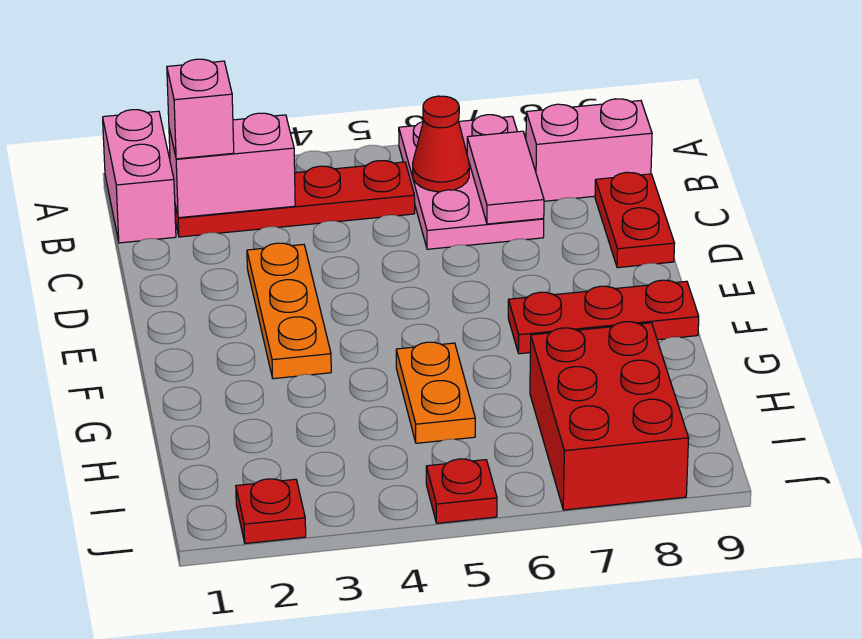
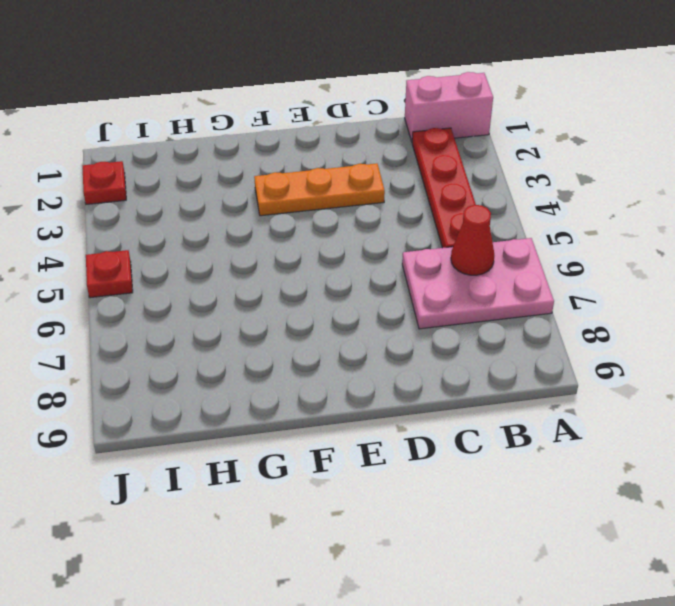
none -> pink brick B8:B9 level 1
none -> red plate C9:D9 level 1
none -> red plate F7:F9 level 1

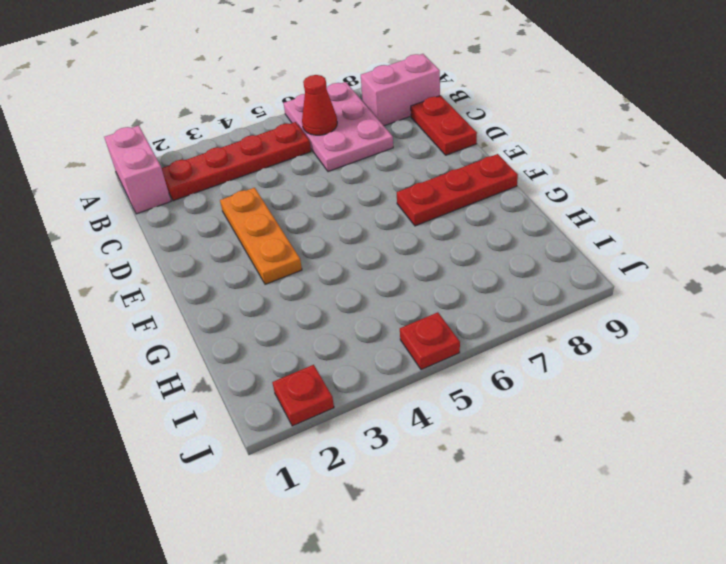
none -> orange plate G5:H5 level 1
none -> red brick H7:J8 level 1
none -> pink brick B2:B3 level 2

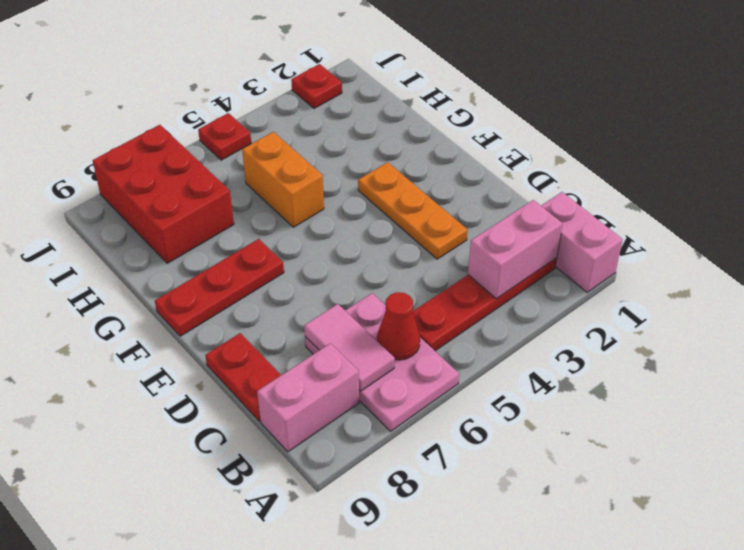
orange brick G5:H5 level 1 -> orange plate G5:H5 level 1
none -> pink brick B2 level 3

